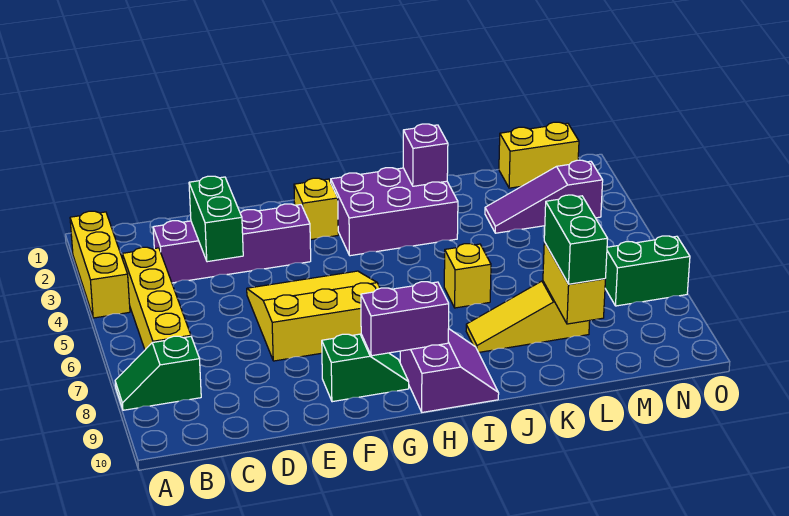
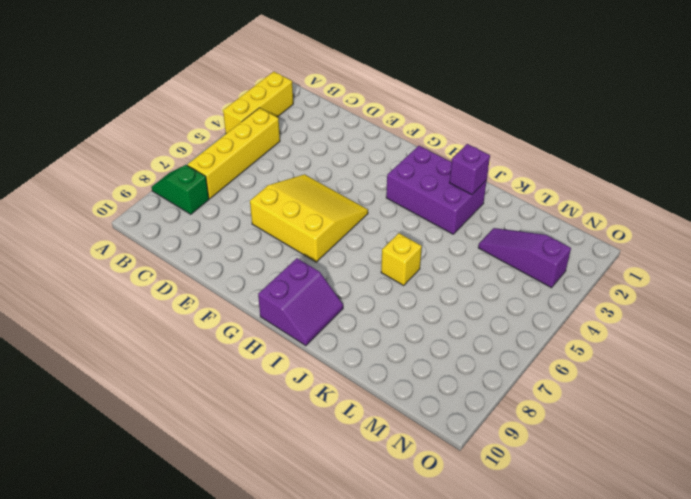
none -> purple brick C3:F3 level 1
none -> green slope F9:G9 level 1 top F
none -> yellow brick G2 level 1

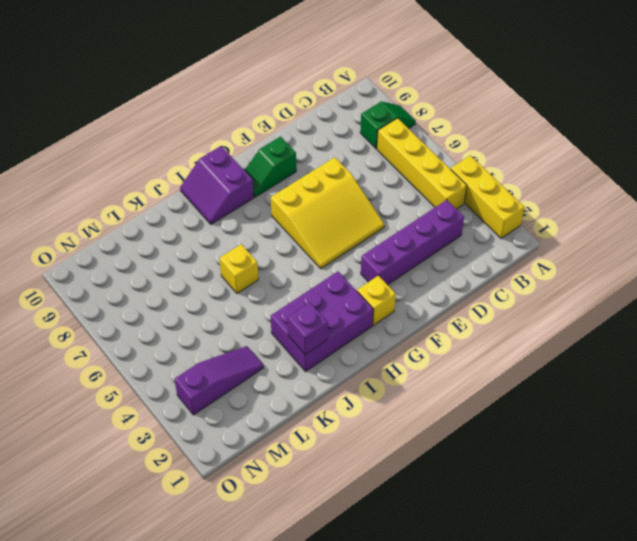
none -> yellow slope J8:L8 level 1 top L
none -> yellow brick M1:N1 level 1
none -> green brick N7:O7 level 1

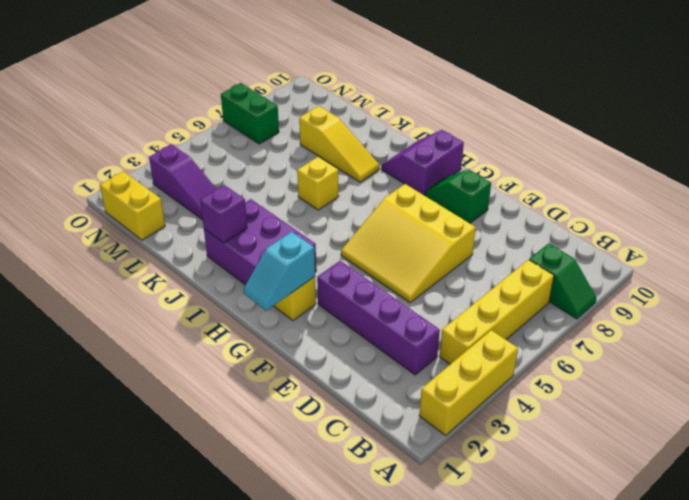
cyan slope G1:G2 level 2 top 2 -> none
none -> green brick D3:D4 level 2
none -> purple brick G9:H9 level 2
none -> yellow brick L8:L9 level 2

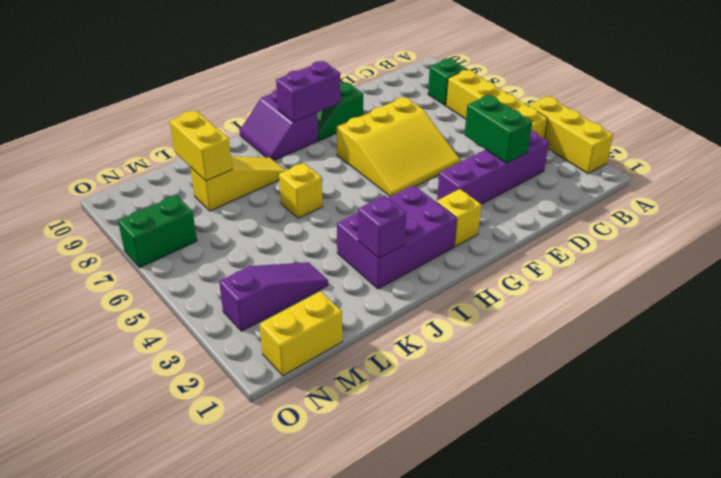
none -> green brick L8:L9 level 3

